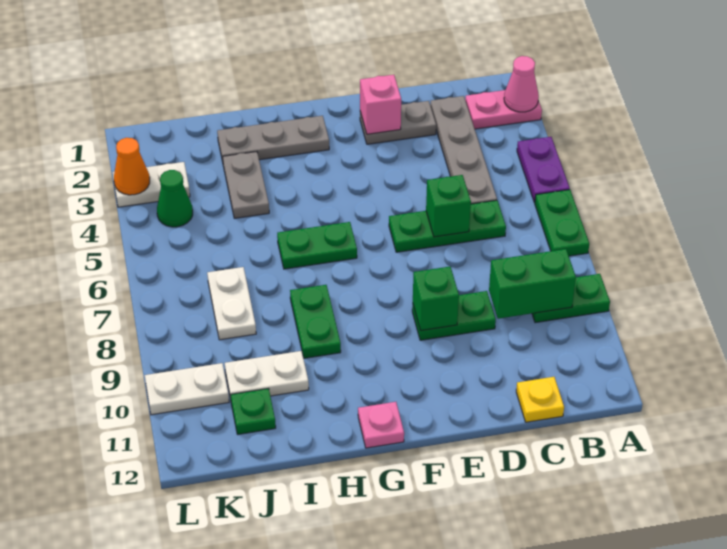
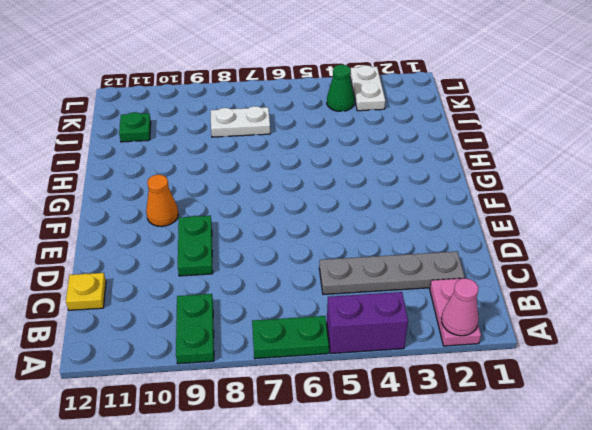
purple brick A4:A5 level 1 -> purple plate A4:A5 level 1
orange cone F10 level 1 -> orange cone L3 level 2
none -> green plate C6:E6 level 1
none -> grey plate D2:E2 level 1
none -> grey plate G2:I2 level 1

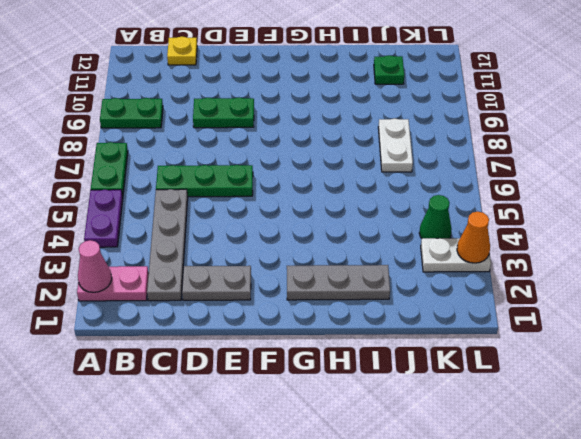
none -> green plate G6:H6 level 1
none -> pink plate G12 level 1
none -> green plate H8:H9 level 1

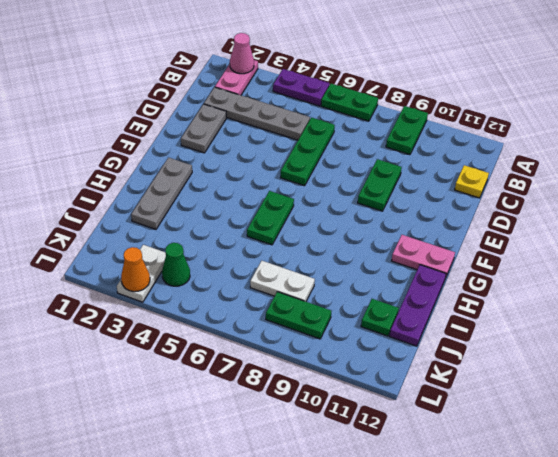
pink plate G11:G12 level 1 -> pink plate G12 level 1
purple plate H12:J12 level 1 -> none
green plate K8:K9 level 1 -> green plate H8:H9 level 1
none -> grey plate I3:I4 level 1
none -> white plate I10:J10 level 1
none -> white plate K10:L10 level 1

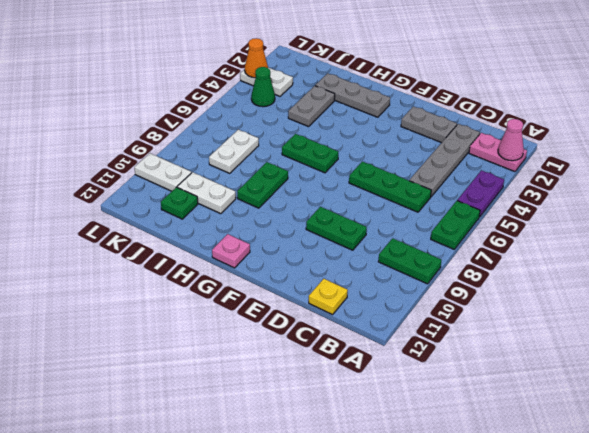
none -> green brick B9:C9 level 2
none -> green brick D6 level 2
none -> pink brick E2 level 2

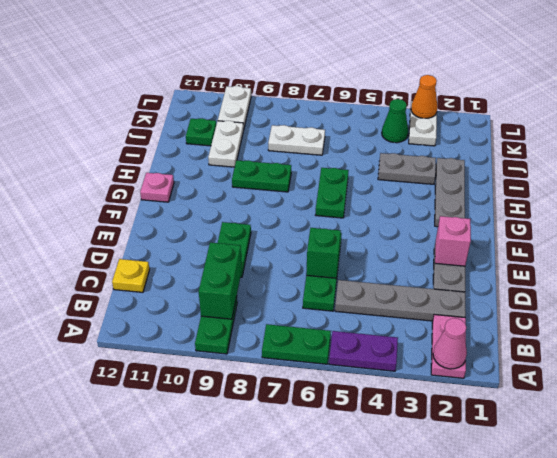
none -> green brick E9 level 2

